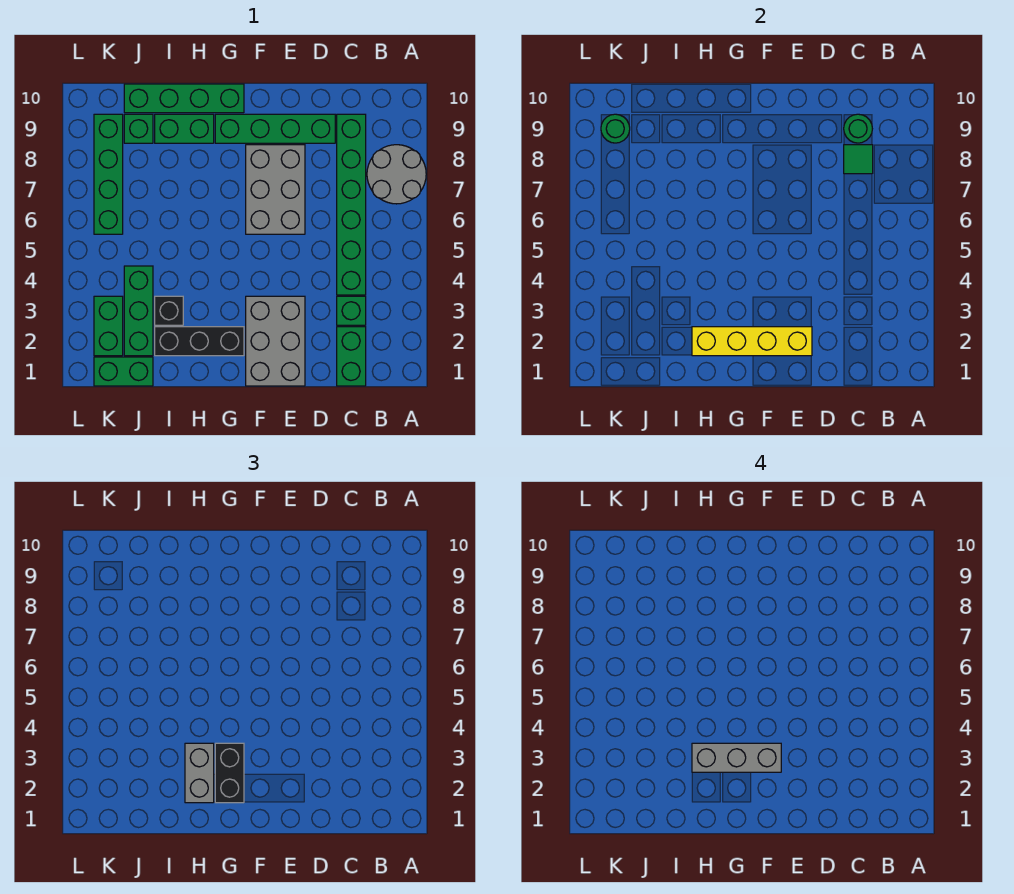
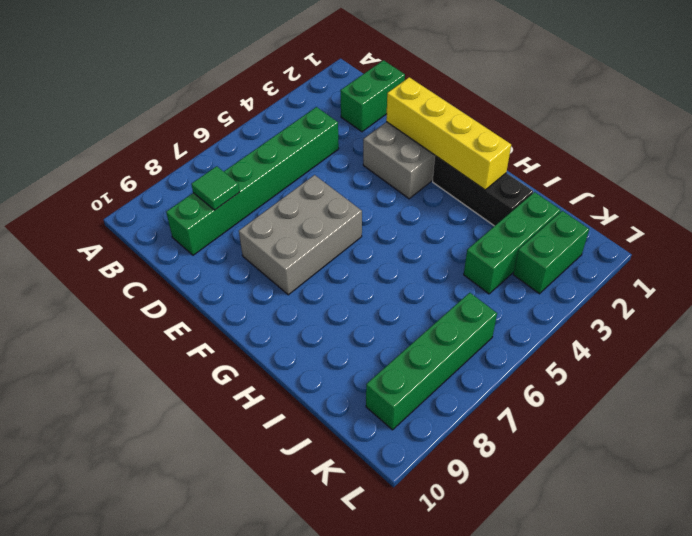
none -> grey round brick A7:B8 level 1
none -> green brick C3 level 1
none -> green brick D9:G9 level 1

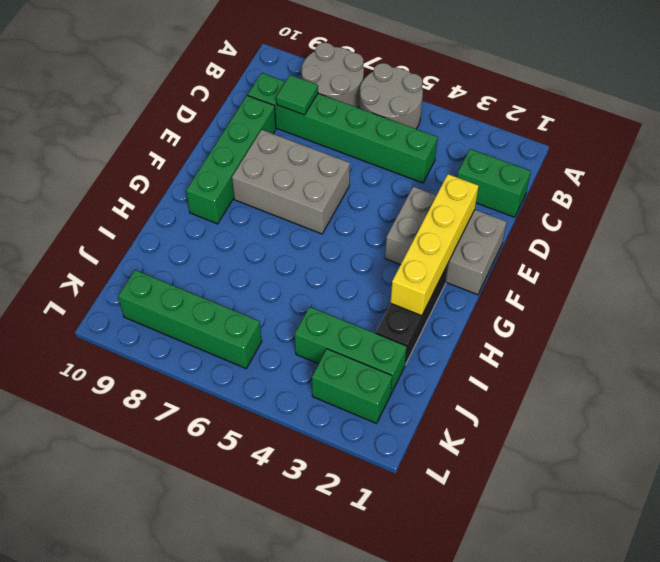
grey round brick A5:B6 level 1 -> none
none -> green brick C3 level 1
none -> green brick G10:J10 level 1
none -> green brick H9:I9 level 1

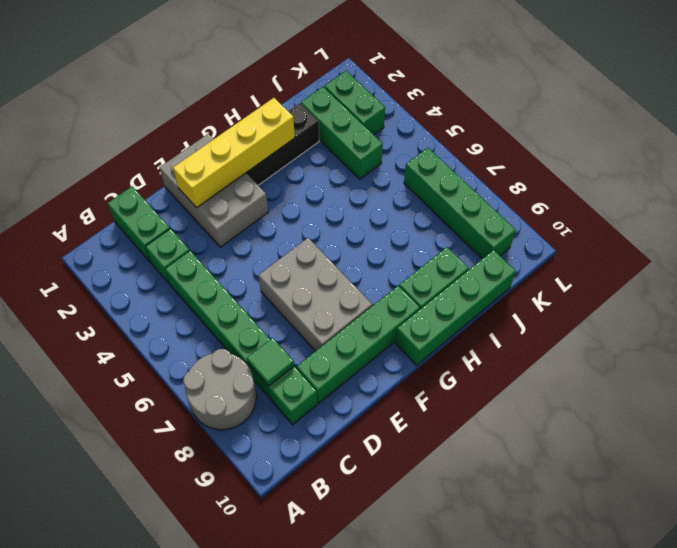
none -> black brick I3 level 1
none -> green brick J1:K1 level 1
none -> green brick J9 level 1

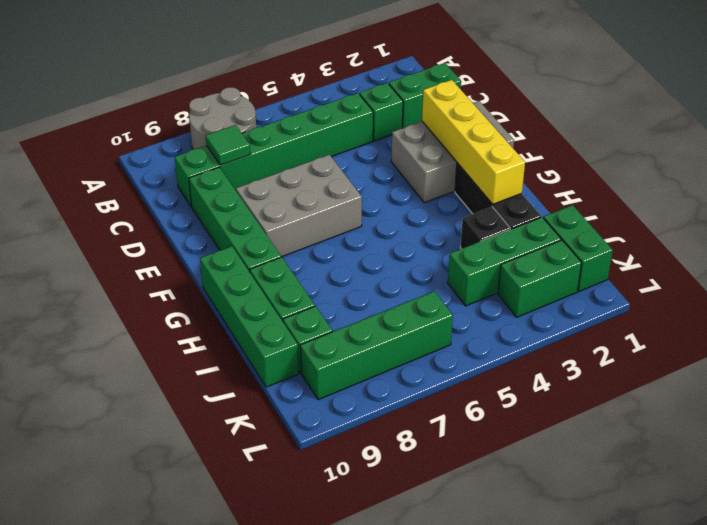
none -> green round brick C9 level 2
none -> green round brick K9 level 2
none -> black brick G2:G3 level 3

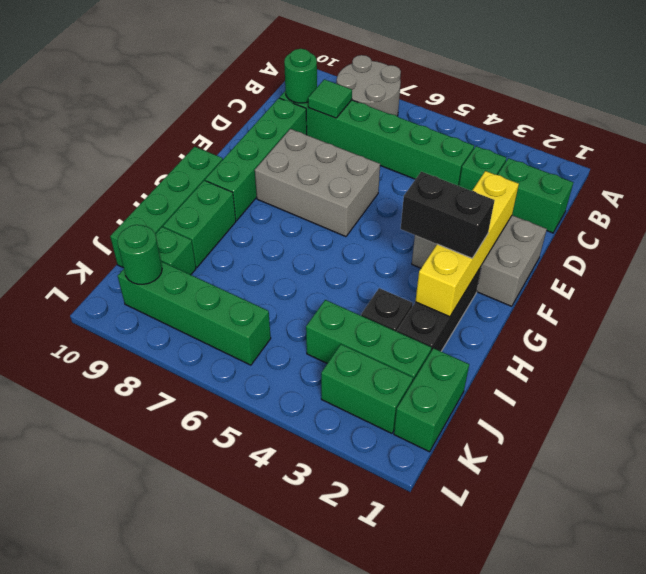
none -> grey brick H2:H3 level 3
none -> grey brick F3:H3 level 4

